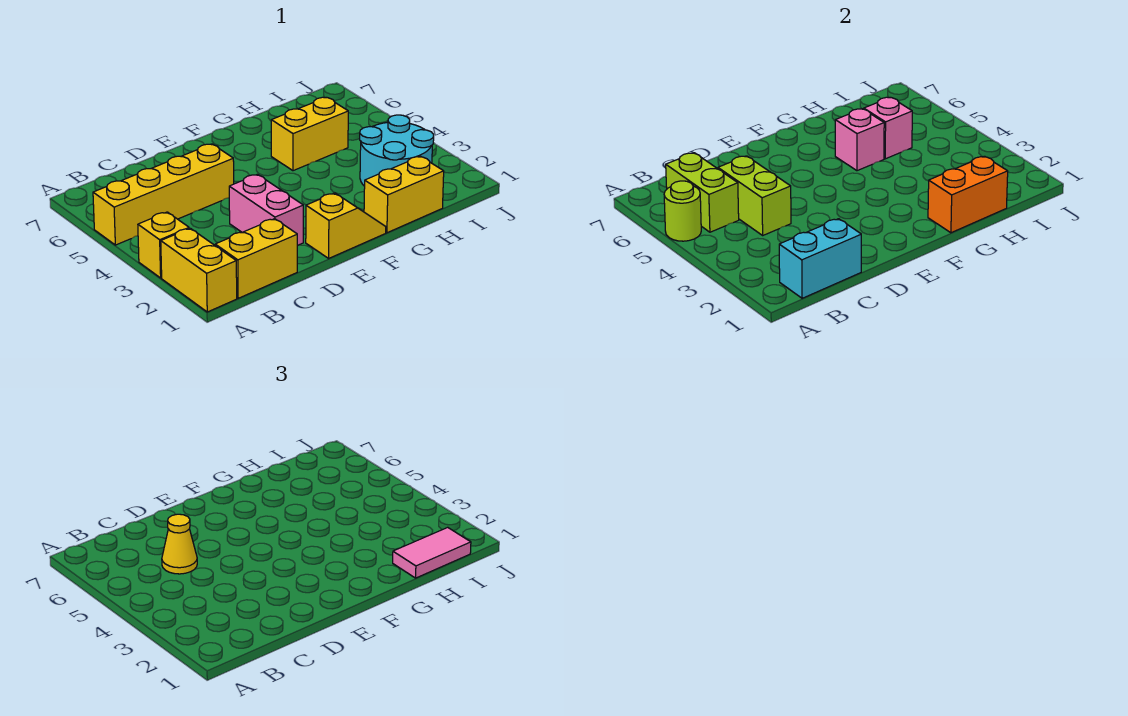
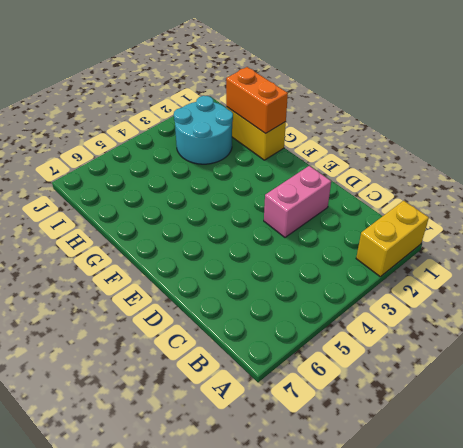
none -> yellow brick A3 level 1
none -> yellow brick A5:D5 level 1
none -> yellow brick B1:C1 level 1

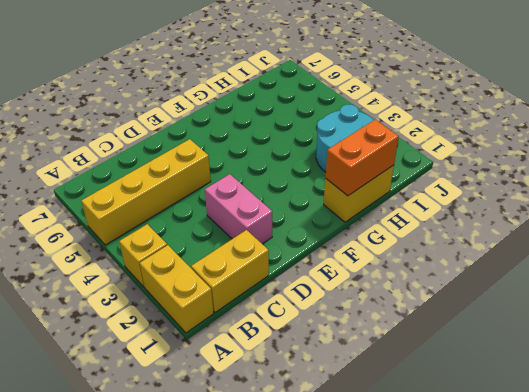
none -> yellow slope E1:F1 level 1 top E
none -> yellow brick G5:H5 level 1
none -> lime round brick A5 level 2

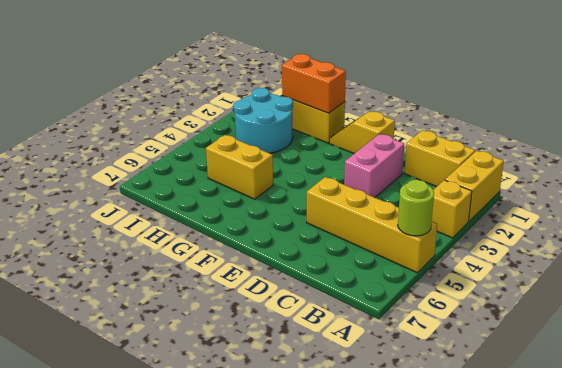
none -> cyan brick B1:C1 level 2
none -> lime brick B5:B6 level 2
none -> lime brick C4:C5 level 2

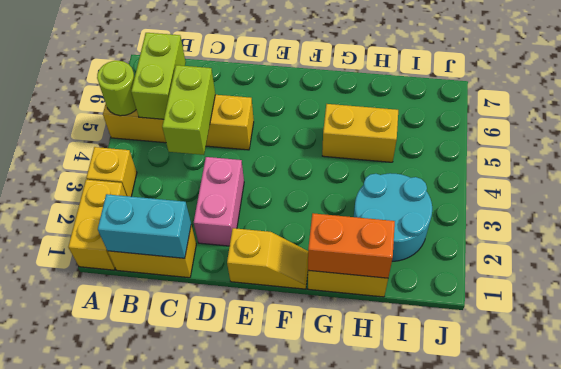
none -> pink brick G5 level 2
none -> pink brick H5 level 2
none -> yellow cone C5 level 3

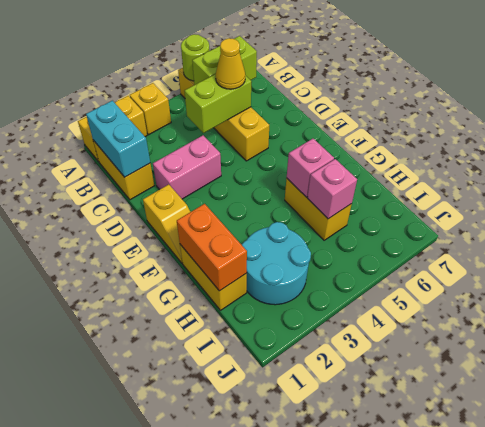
none -> pink tile H1:I1 level 3

